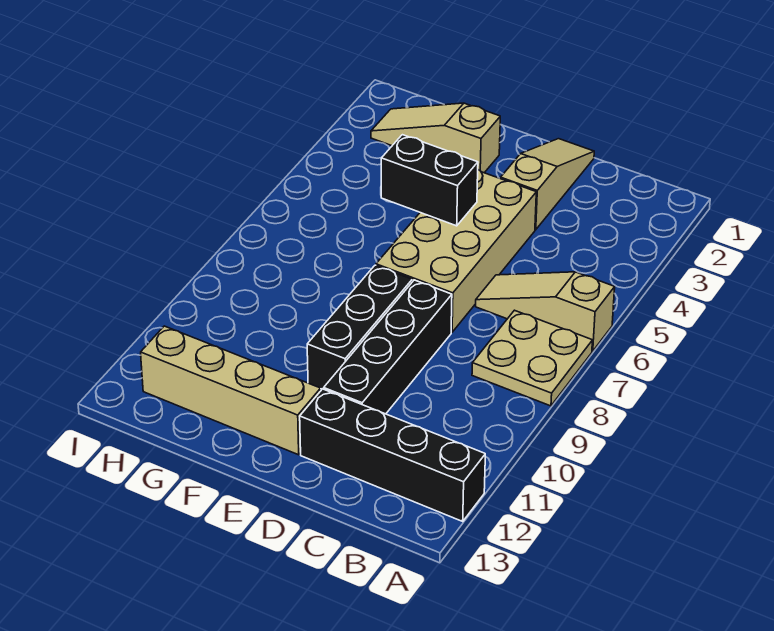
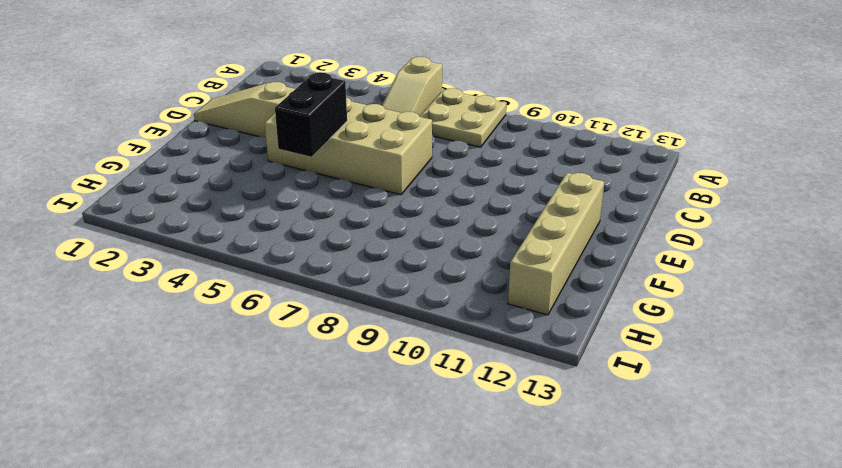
none -> black brick A12:D12 level 1
none -> black brick D8:D11 level 1

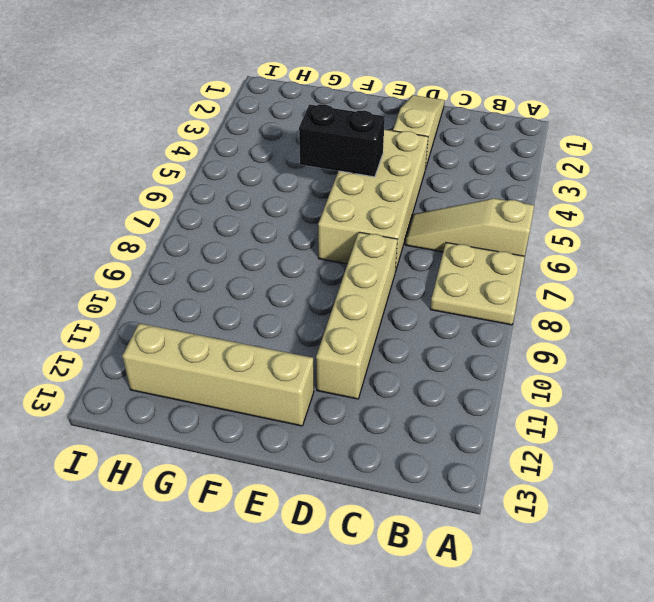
tan brick D8:D11 level 1 -> black brick D8:D11 level 1
none -> black brick A12:D12 level 1
none -> black brick E8:E10 level 1

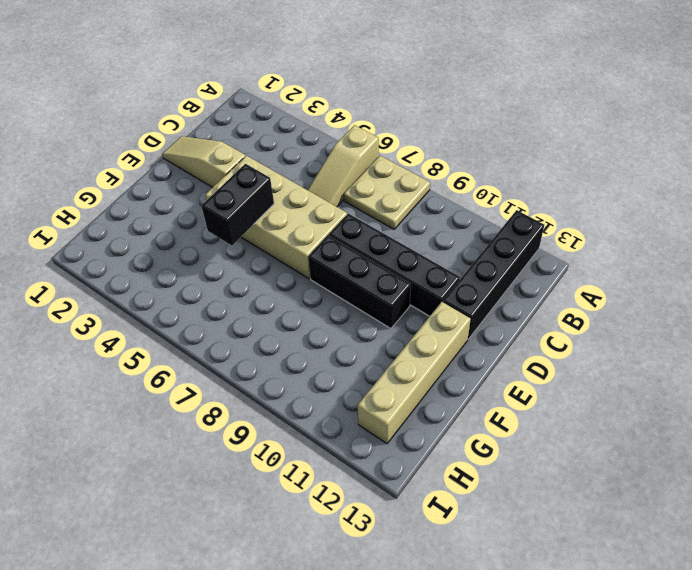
none -> tan slope F2:H2 level 1 top F

